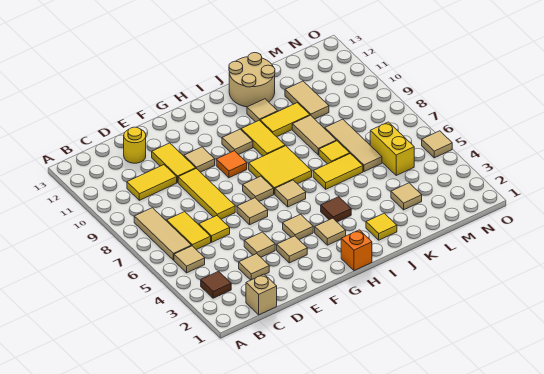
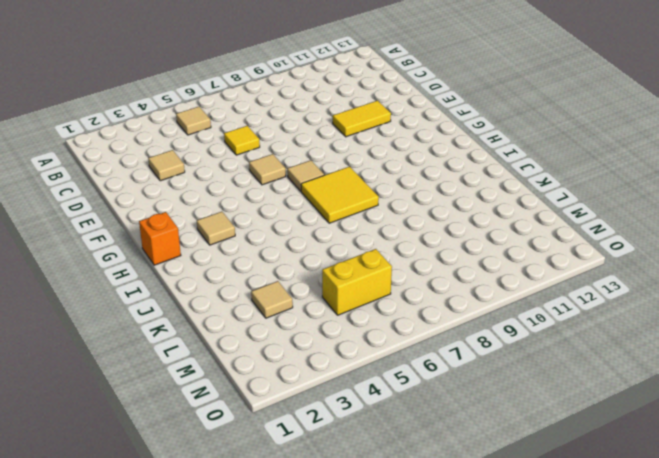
none -> brown tile B3 level 1
none -> tan tile B6:B8 level 1
none -> tan brick C1 level 1
none -> yellow tile C6:C7 level 1

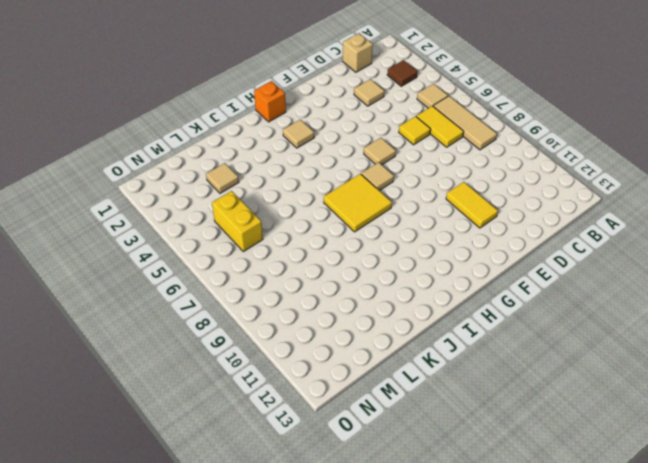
none -> yellow tile C10:D10 level 1
none -> yellow round brick D12 level 1
none -> tan tile E4 level 1
none -> yellow tile E7:E9 level 1

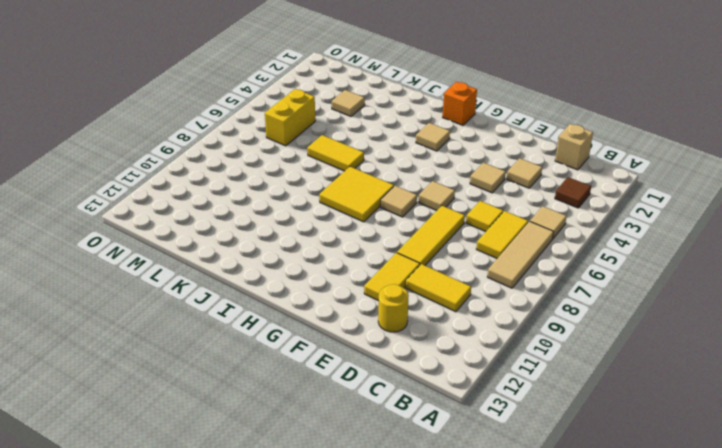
none -> tan tile F3 level 1
none -> tan tile F10 level 1
none -> tan tile G4 level 1
none -> orange tile G9 level 1

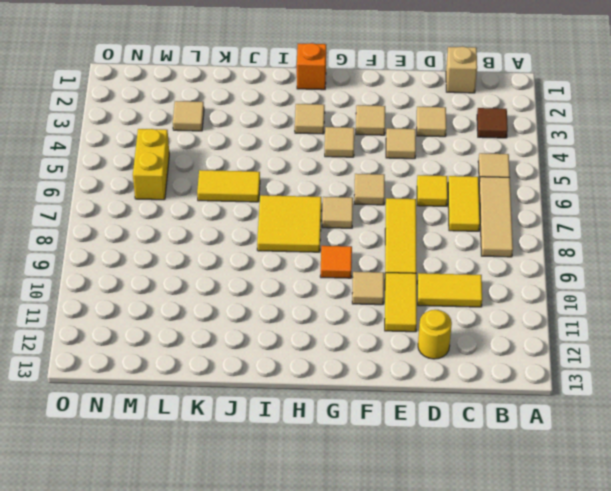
none -> tan tile H6 level 1
none -> tan tile H10 level 1
none -> brown tile I4 level 1
none -> yellow tile I9:I10 level 1

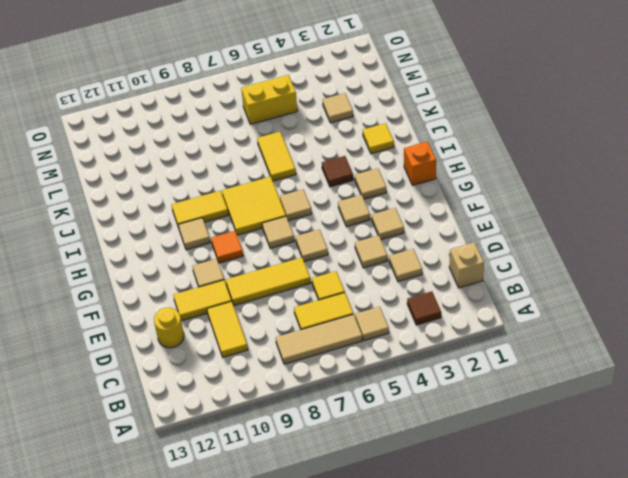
none -> yellow tile J10:K10 level 1
none -> tan tile J11 level 1
none -> tan round brick J12:K13 level 1
none -> yellow tile K7 level 1

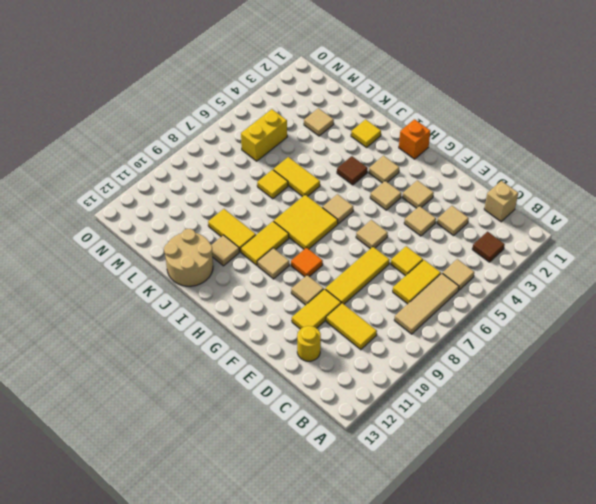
none -> tan tile G7 level 1
none -> tan tile K8:K9 level 1
none -> tan tile L6:L8 level 1
none -> tan tile L10:L11 level 1

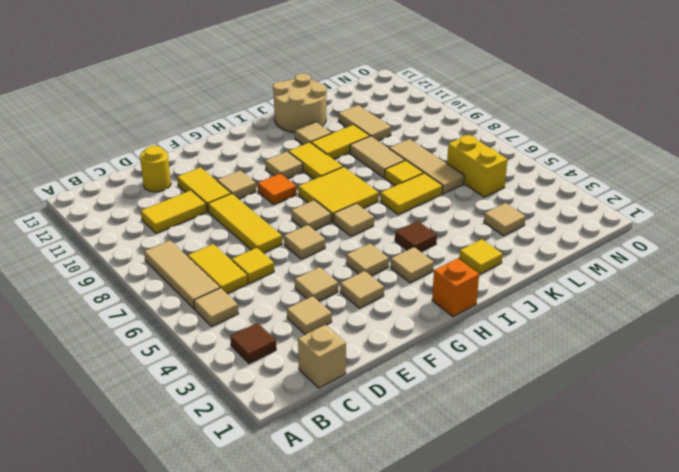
none -> tan tile O5 level 1

